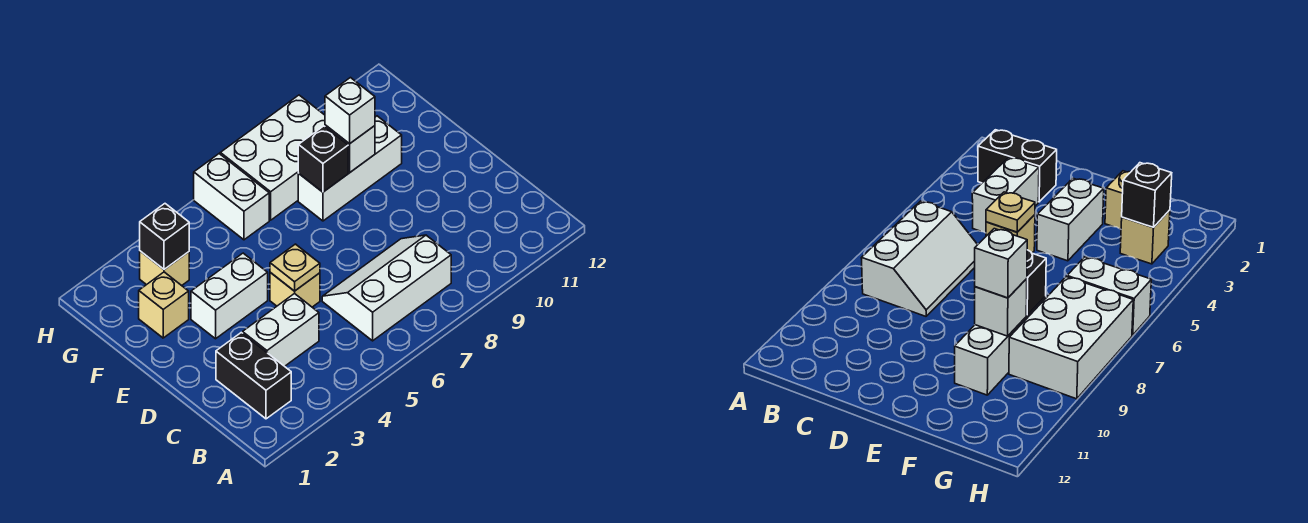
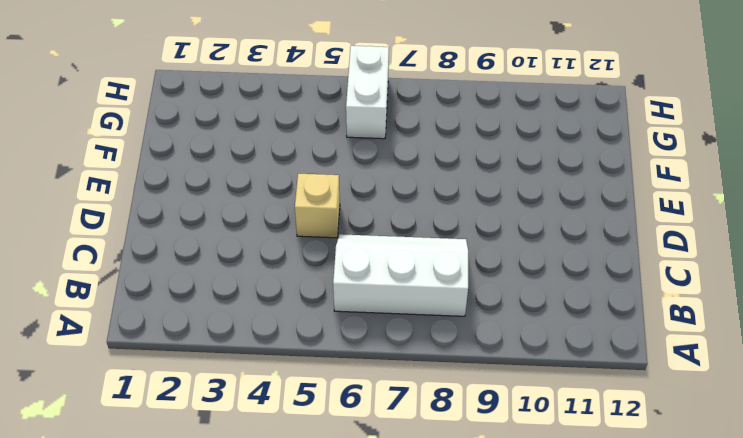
none -> black brick B2:C2 level 1
none -> white brick C3:C4 level 1
none -> white brick E3:E4 level 1

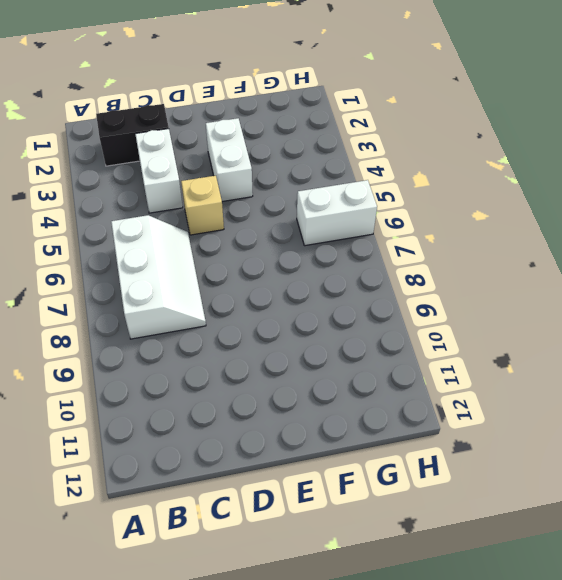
none -> tan brick F2 level 1
none -> white brick F8:F10 level 1
none -> tan brick G3 level 1

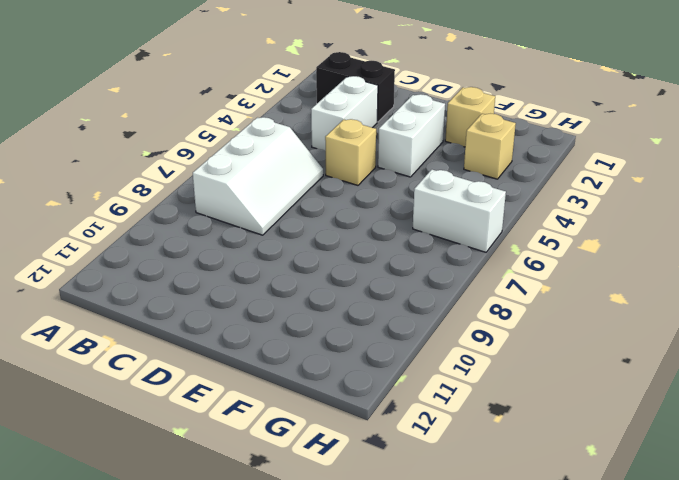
none -> white brick F8:F10 level 1
none -> white brick G7:H9 level 1
none -> tan plate D5 level 2

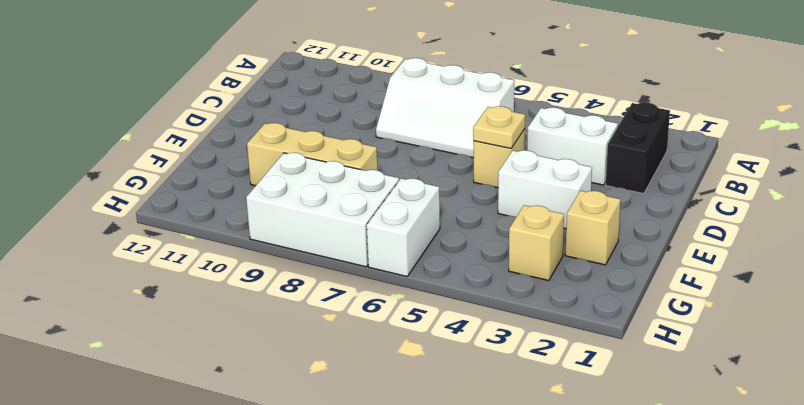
tan brick F8:F10 level 1 -> white brick F8:F10 level 1
none -> black brick F8 level 2
none -> white brick F9 level 2
none -> black brick G3 level 2

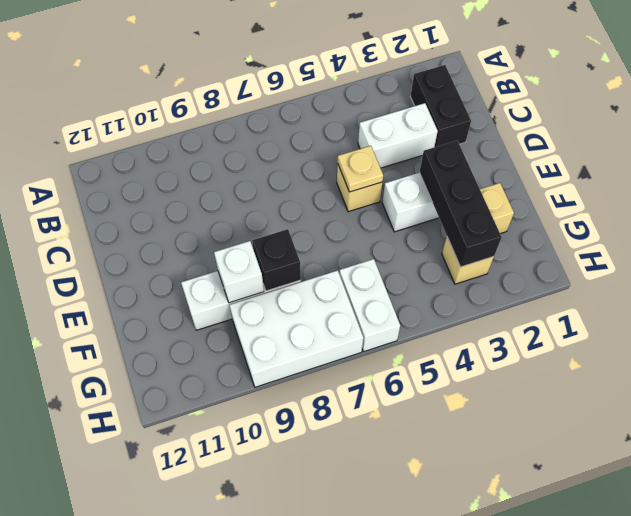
black brick E3:G3 level 2 -> black brick G3 level 2
none -> white slope B6:C8 level 1 top B
none -> white brick F9 level 3

